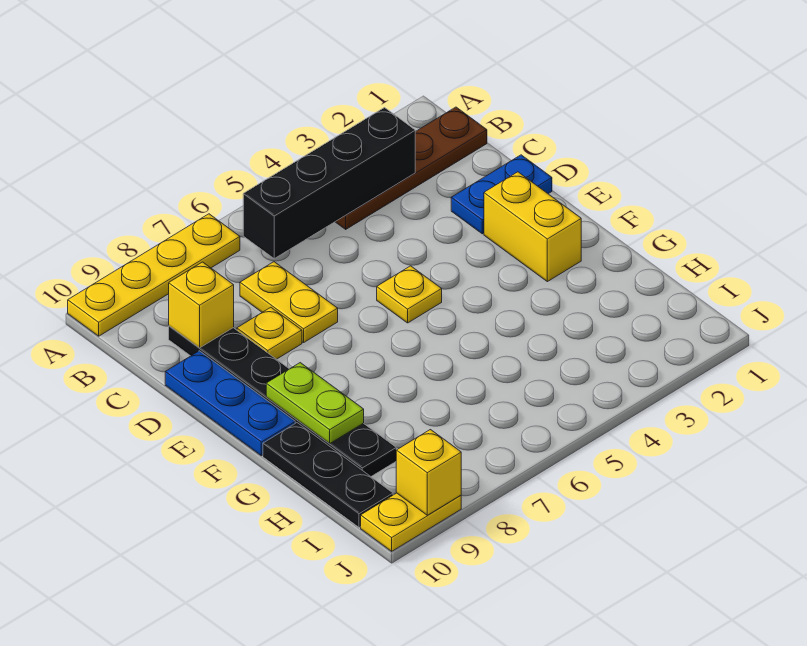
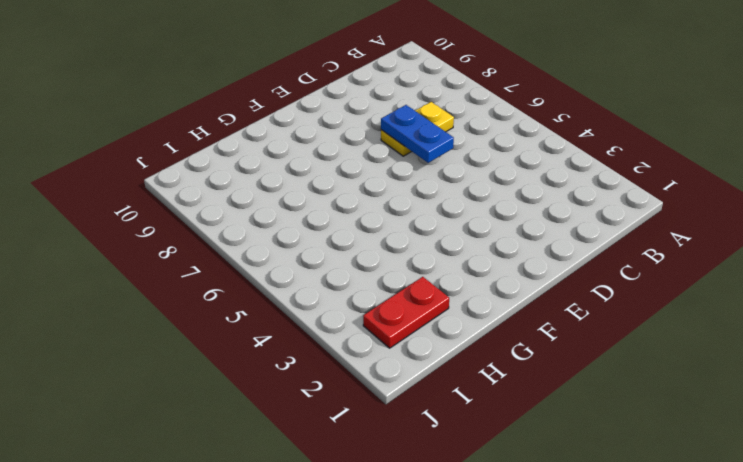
blue plate D6:D7 level 2 -> blue plate D1:D2 level 1
red plate H2:I2 level 1 -> none
none -> yellow plate A7:A10 level 1
none -> brown plate B1:B4 level 1
none -> black plate C9:H9 level 1

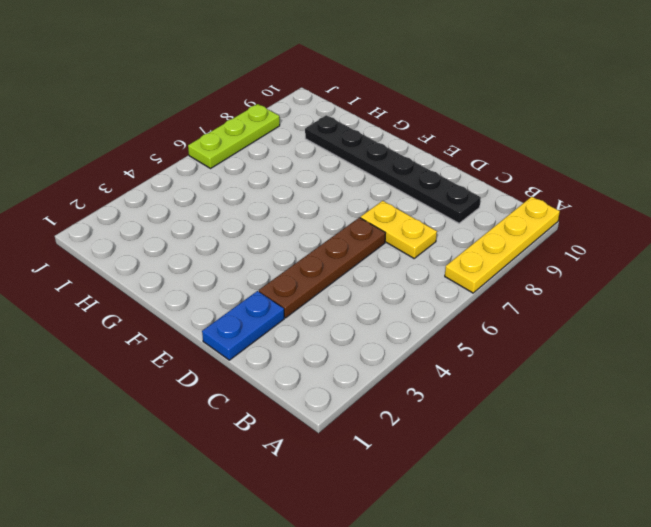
brown plate D3:D6 level 1 -> brown plate B1:B4 level 1
lime plate J6:J8 level 1 -> none
none -> yellow plate D8 level 1
none -> blue plate D10:F10 level 1
none -> yellow brick E2:F2 level 1

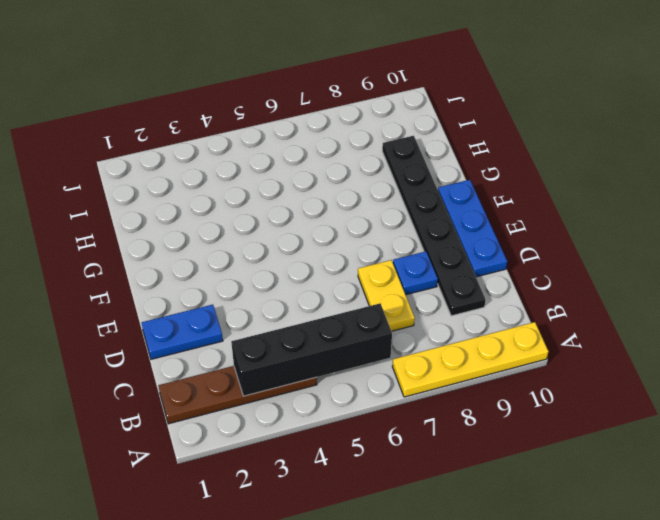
blue plate D8 level 1 -> yellow plate D8 level 1
none -> yellow brick E2:F2 level 1
none -> yellow plate E5 level 1
none -> black plate G10:I10 level 1

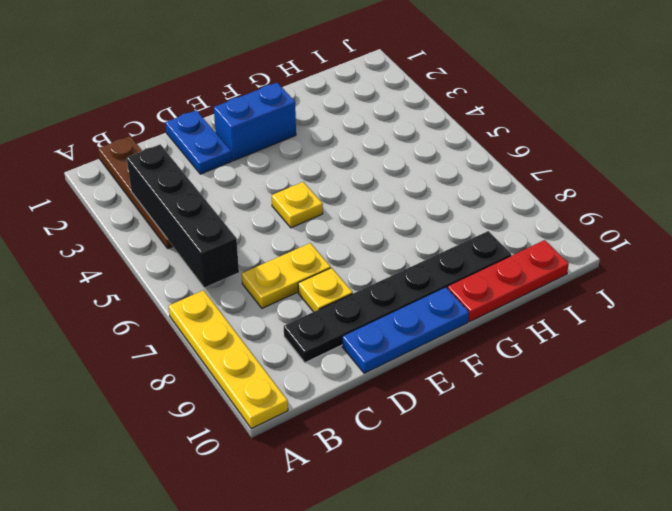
blue brick E2:F2 level 1 -> yellow brick E2:F2 level 1
red plate G10:I10 level 1 -> black plate G10:I10 level 1
none -> yellow plate J9:J10 level 1
none -> yellow brick C9 level 2
none -> lime plate F9:G9 level 2

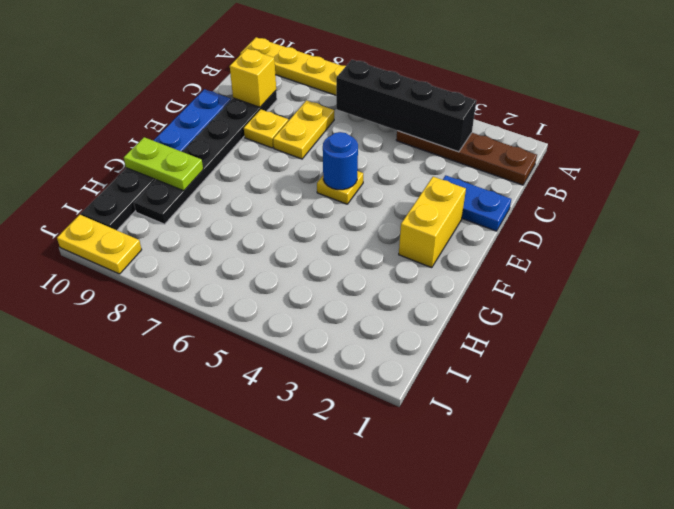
blue round brick E5 level 2 -> none
lime plate G9:G10 level 2 -> lime plate F9:G9 level 2
none -> yellow brick J9 level 2

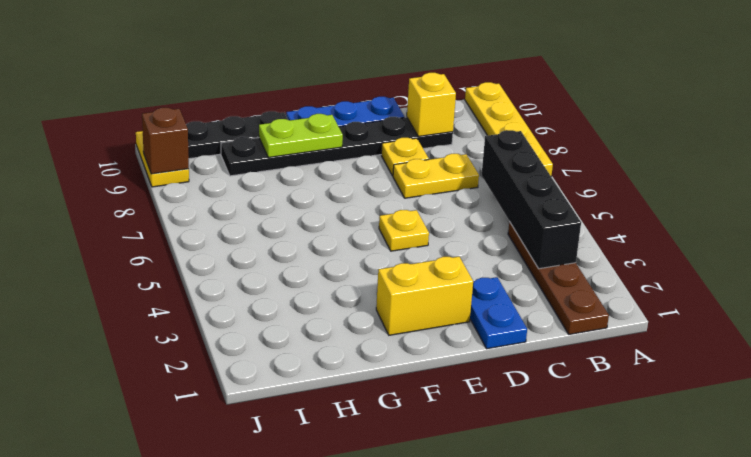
brown brick J9 level 2 -> yellow brick J9 level 2

